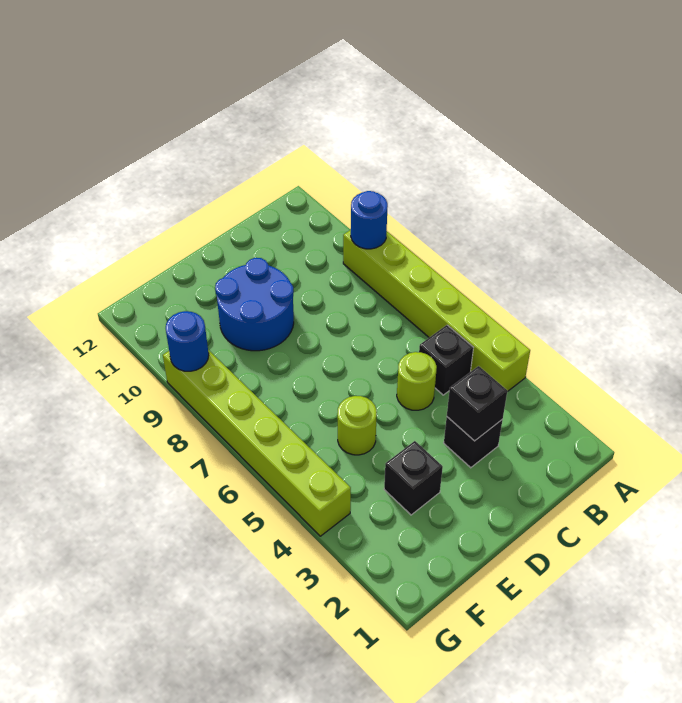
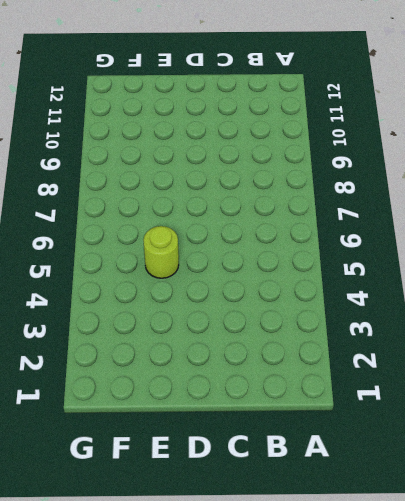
none -> lime brick A4:A9 level 1
none -> black brick B5 level 1

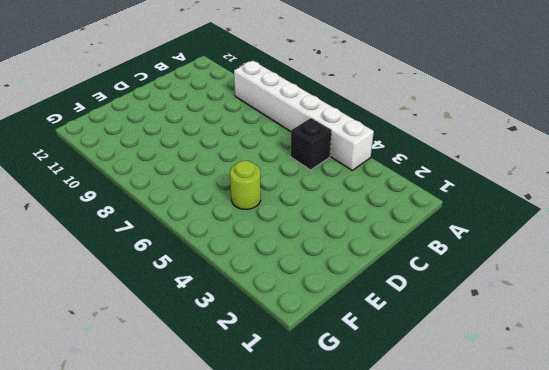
white brick A4:A9 level 1 -> lime brick A4:A9 level 1
none -> black brick C3 level 1
none -> lime round brick C5 level 1

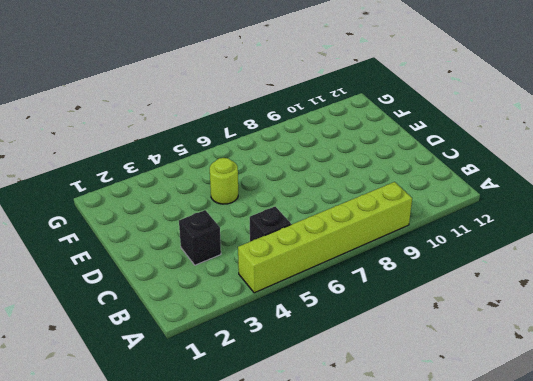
none -> lime round brick C5 level 1
none -> blue round brick D9:E10 level 1

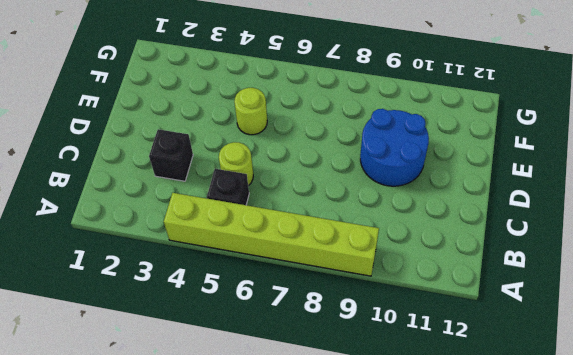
none -> black brick E3 level 1
none -> lime brick G4:G9 level 1

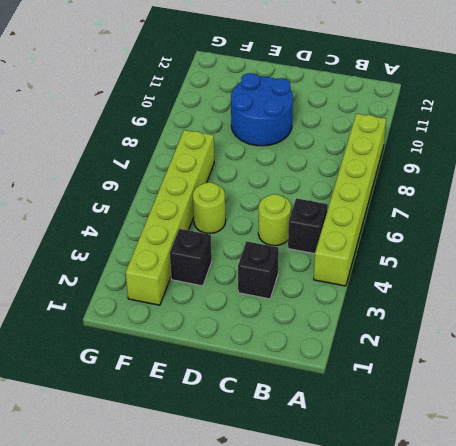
lime brick F2:F7 level 1 -> lime brick G4:G9 level 1
none -> blue round brick A9 level 2
none -> black brick C3 level 2

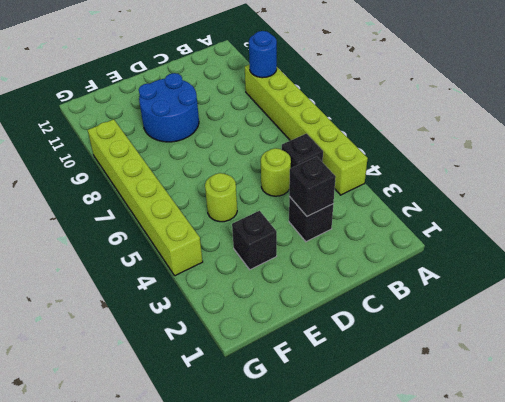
none -> blue round brick G9 level 2

